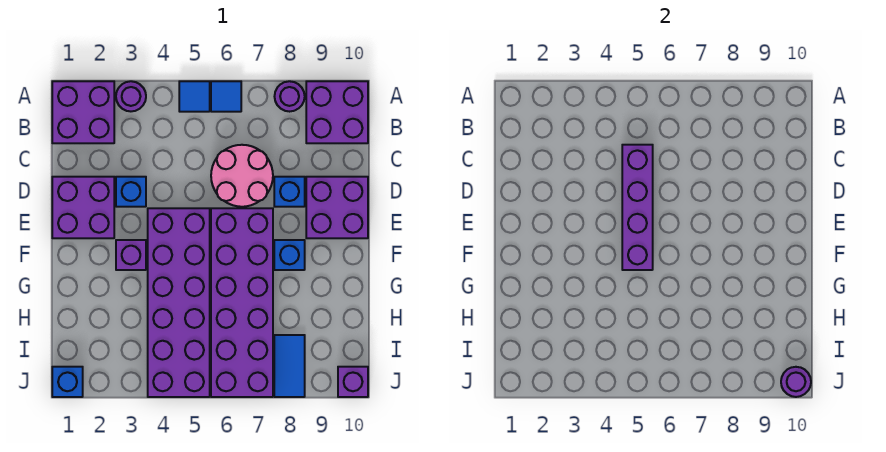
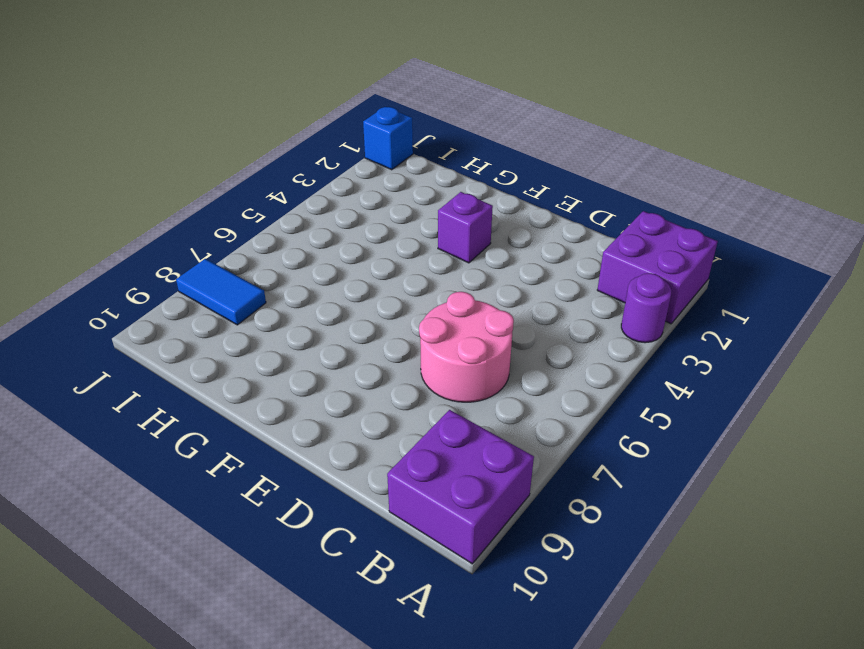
none -> blue tile A5 level 1
none -> blue tile A6 level 1
none -> purple round brick A8 level 1

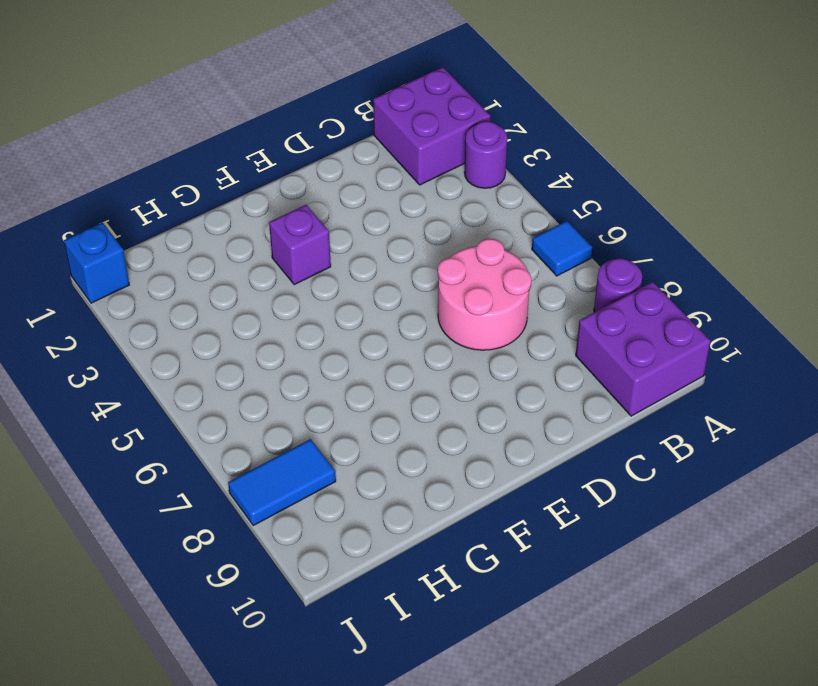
none -> blue tile A5 level 1
none -> purple brick D1:E2 level 1
none -> blue brick D3 level 1

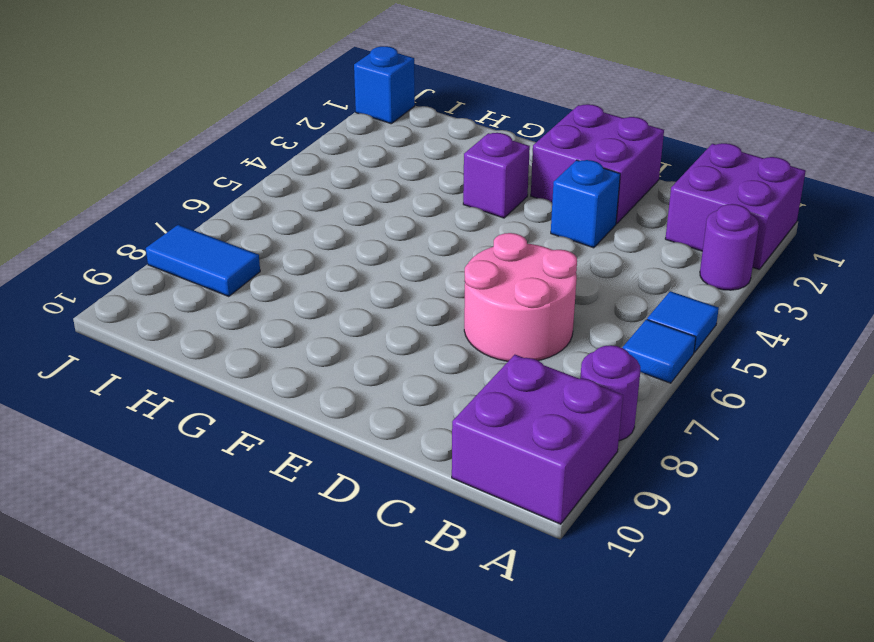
none -> blue brick D8 level 1
none -> purple brick D9:E10 level 1
none -> purple brick E4:J5 level 1

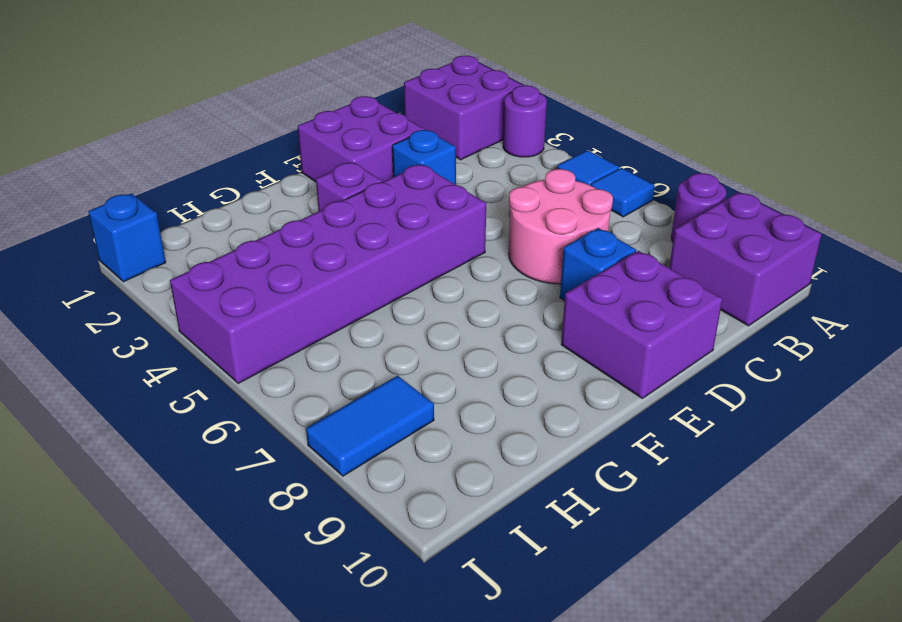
none -> purple brick E6:J7 level 1
none -> blue brick F8 level 1
none -> purple brick J10 level 1

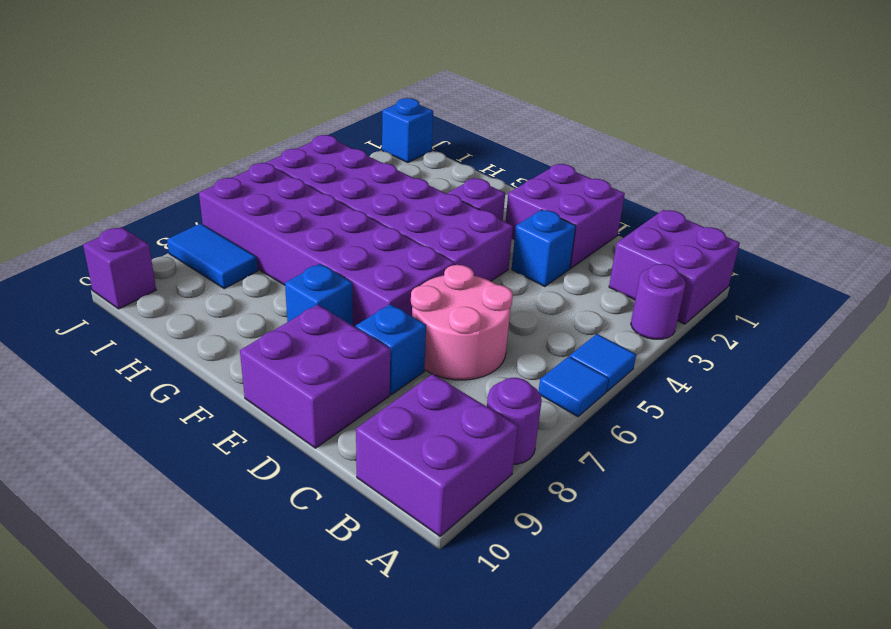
none -> purple brick C5:F5 level 2
none -> purple round brick J10 level 2

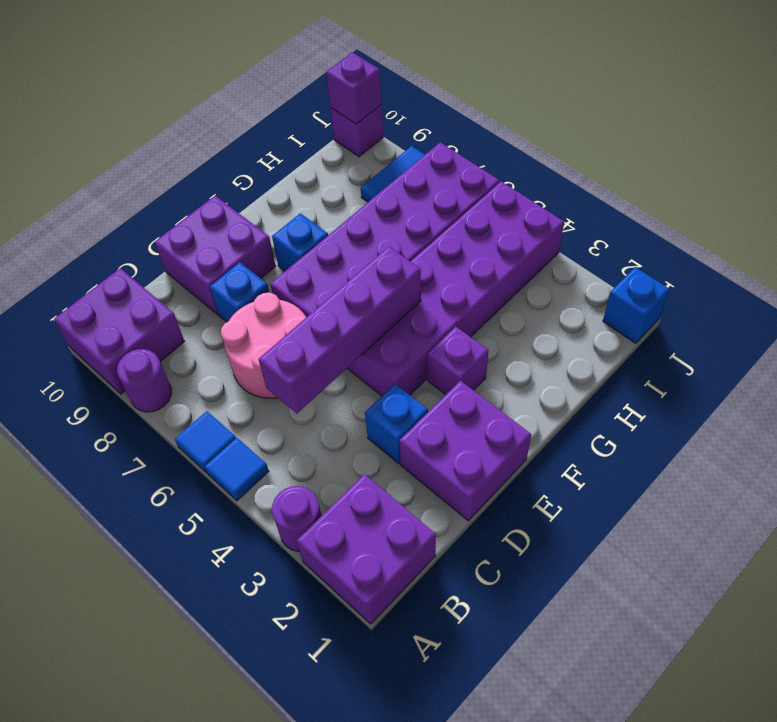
purple brick J10 level 2 -> purple round brick J10 level 2

